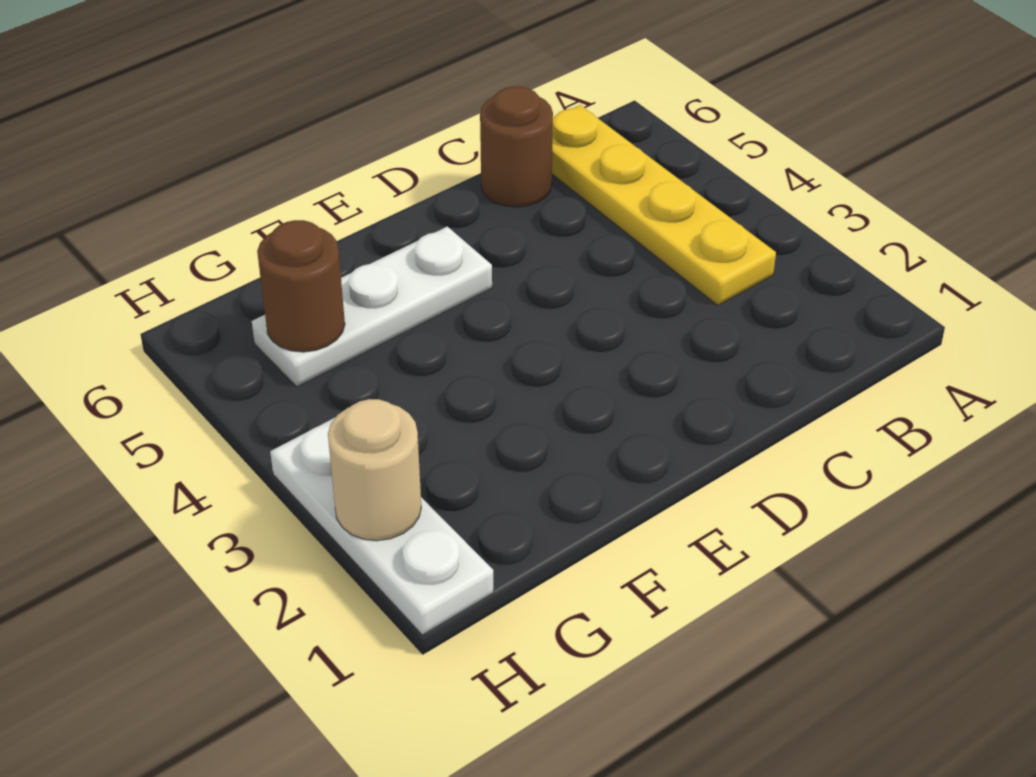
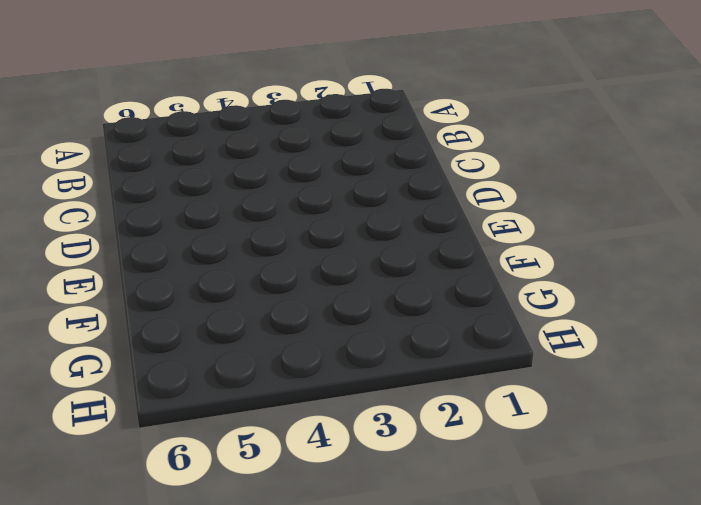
none -> yellow plate B3:B6 level 1
none -> brown round brick C6 level 1

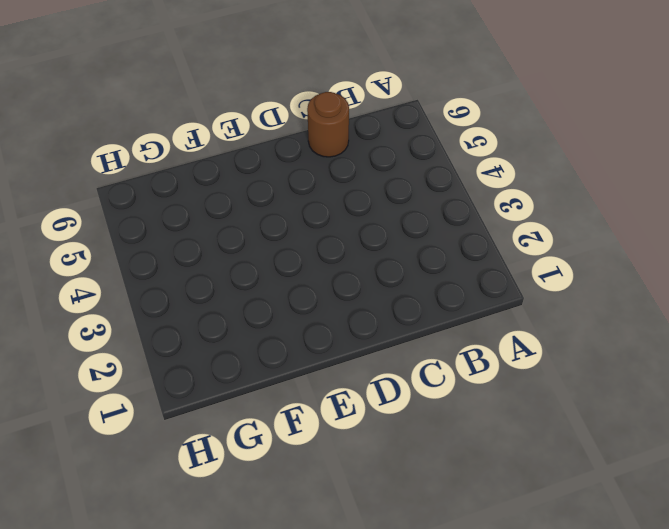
none -> yellow plate B3:B6 level 1
none -> white plate E5:G5 level 1

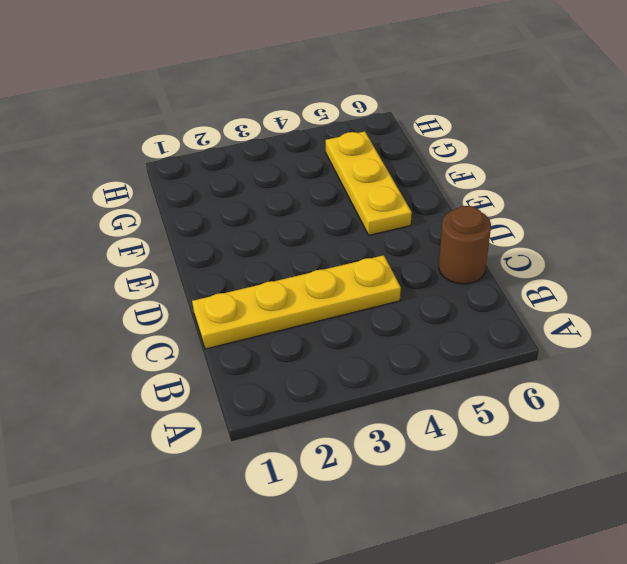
yellow plate C1:C4 level 1 -> yellow plate B3:B6 level 1
yellow plate E5:G5 level 1 -> white plate E5:G5 level 1
none -> white plate H1:H3 level 1
none -> brown round brick G5 level 2

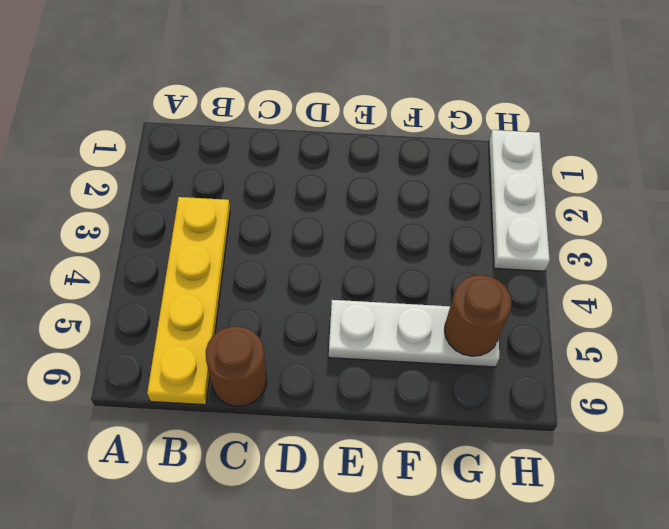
none -> tan round brick H2 level 2

